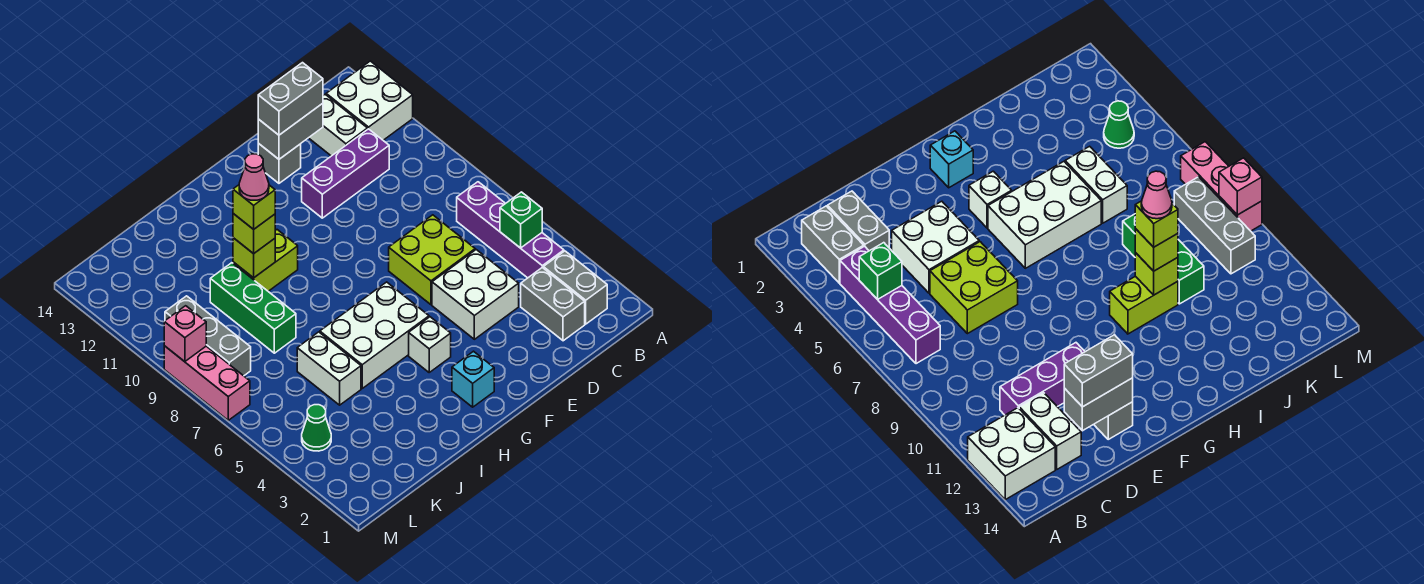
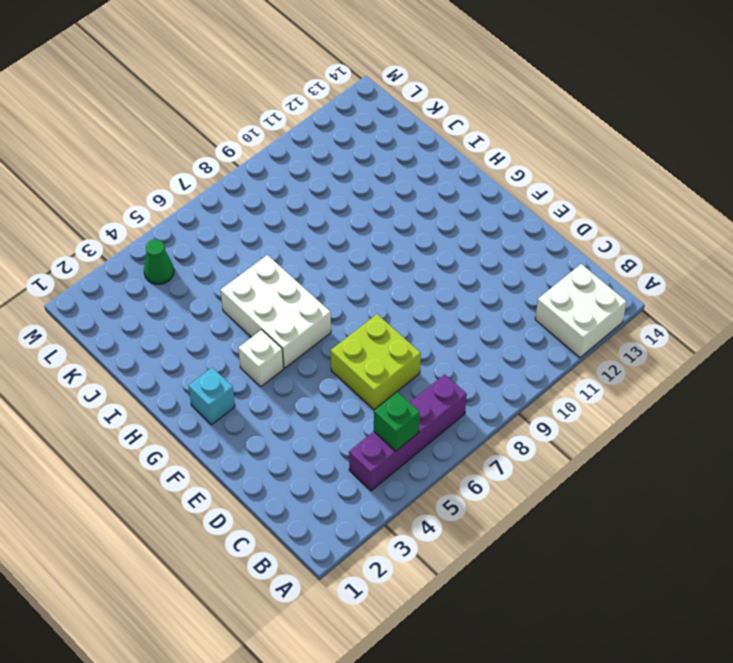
none -> grey brick B2:B3 level 1
none -> grey brick C2:C3 level 1
none -> purple brick C11:E11 level 1

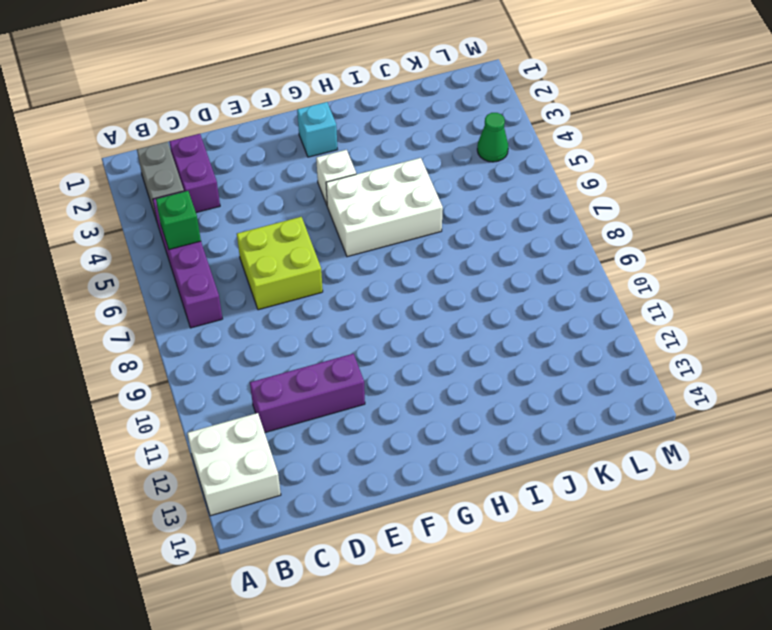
purple brick C2:C3 level 1 -> grey brick C2:C3 level 1
none -> white brick C12:C13 level 1
none -> white brick D4:E5 level 1
none -> grey brick E13 level 1

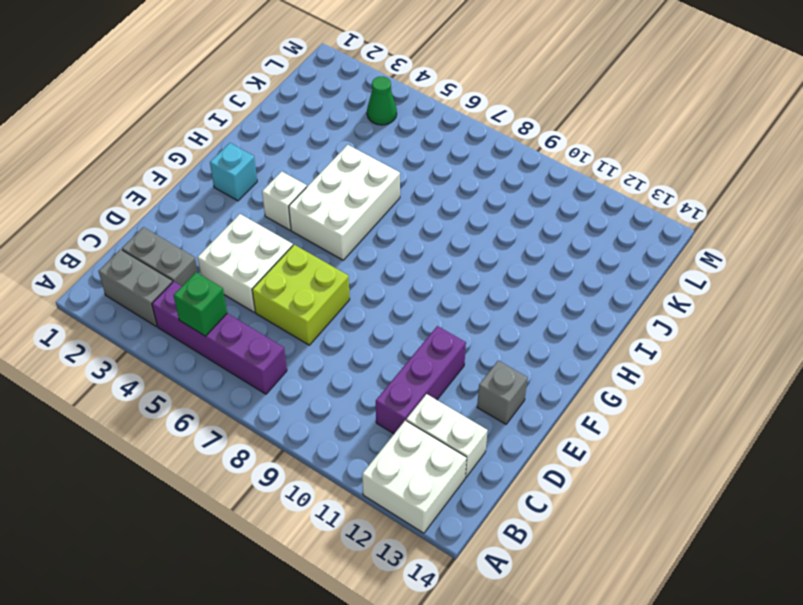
none -> lime brick H10:I10 level 1
none -> white brick J5:J6 level 1
none -> green brick J8:J10 level 1

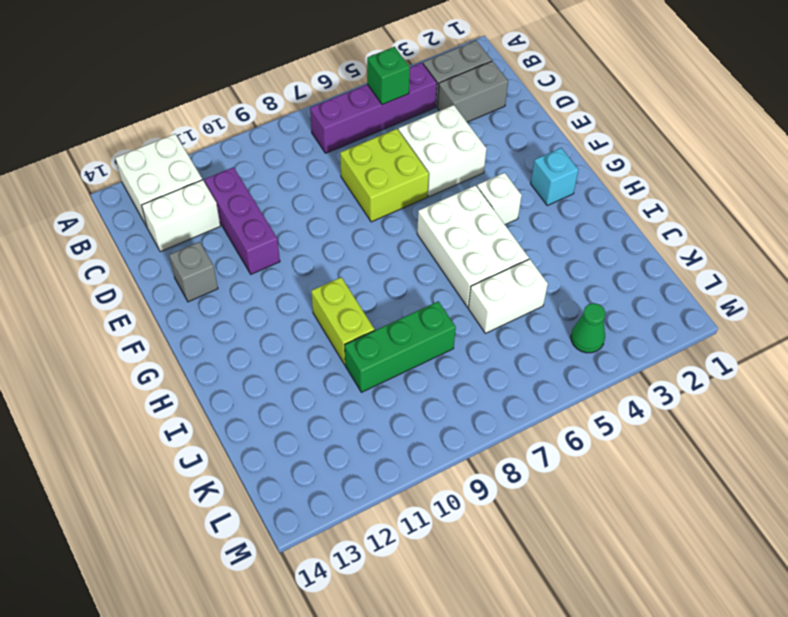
none -> grey brick L8:L10 level 1
none -> pink brick M7:M9 level 1
none -> grey brick D13:E13 level 2

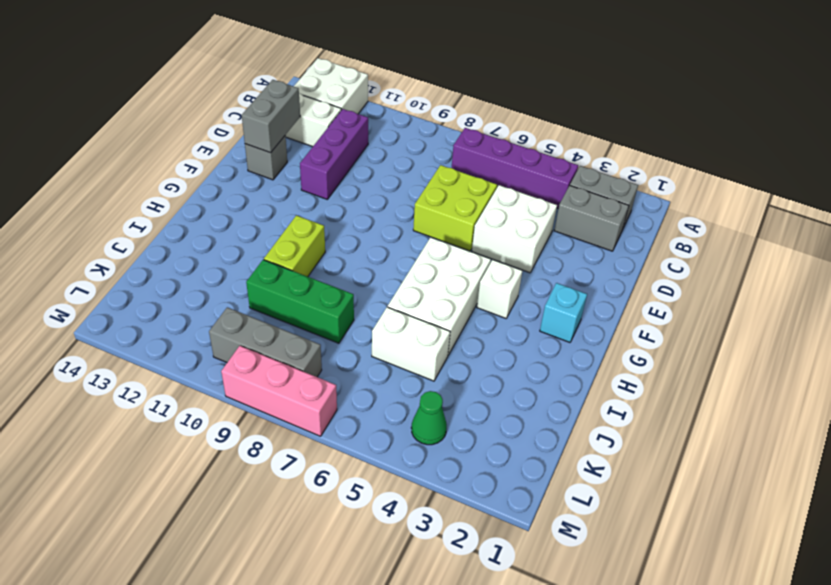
none -> green brick B5 level 2
none -> lime brick I10 level 2
none -> pink brick M9 level 2

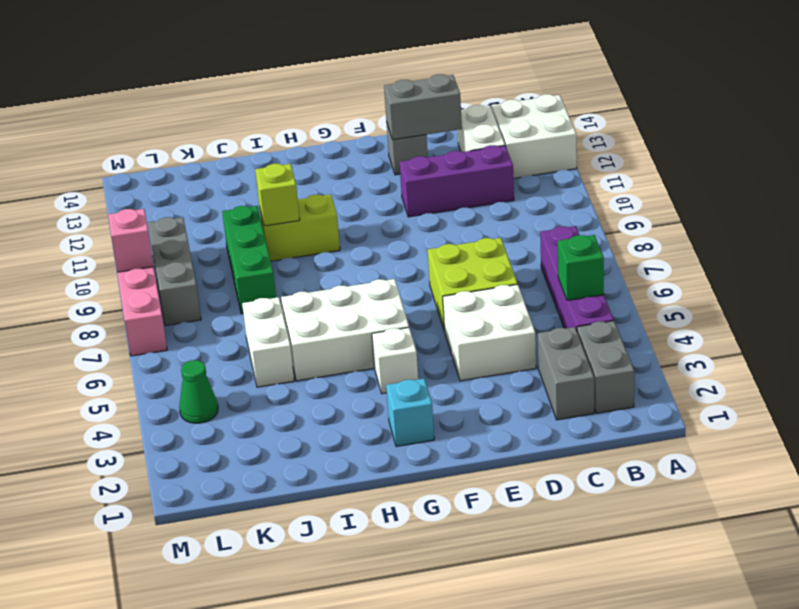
none -> grey brick D13:E13 level 3
none -> lime brick I10 level 3
none -> lime brick I10 level 4

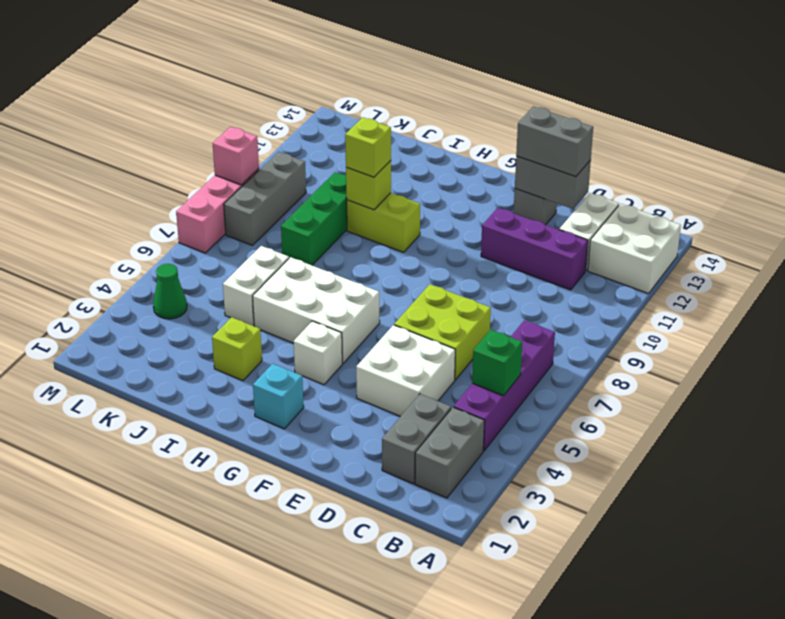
lime brick I3 level 1 -> lime brick I10 level 4
none -> pink cone I10 level 5

